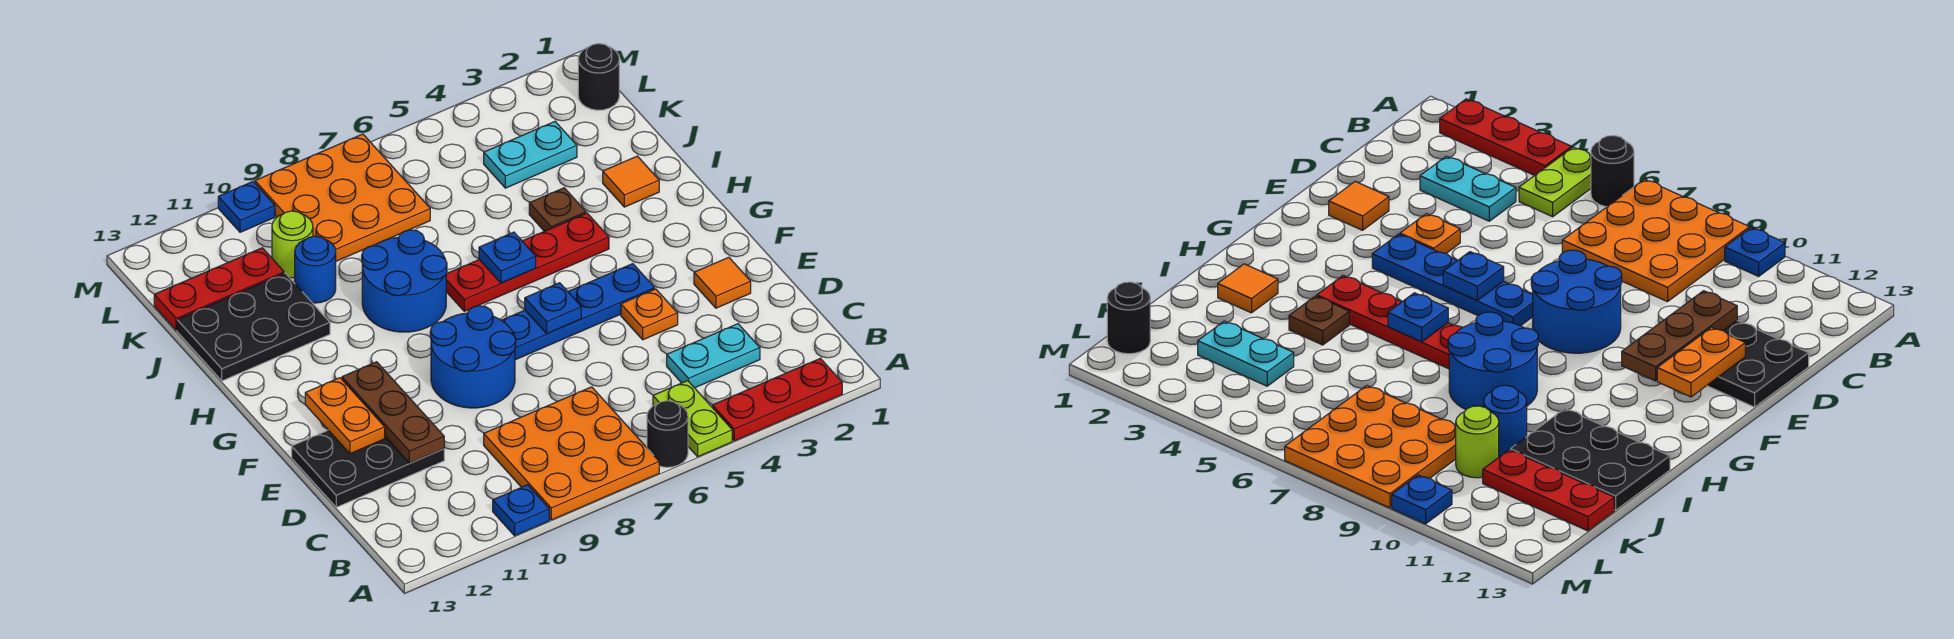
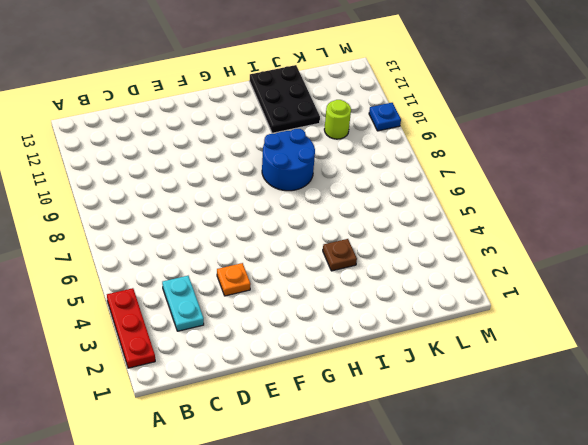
none -> lime plate A5:B5 level 1
none -> black round brick A6 level 1
none -> orange plate A7:C9 level 1

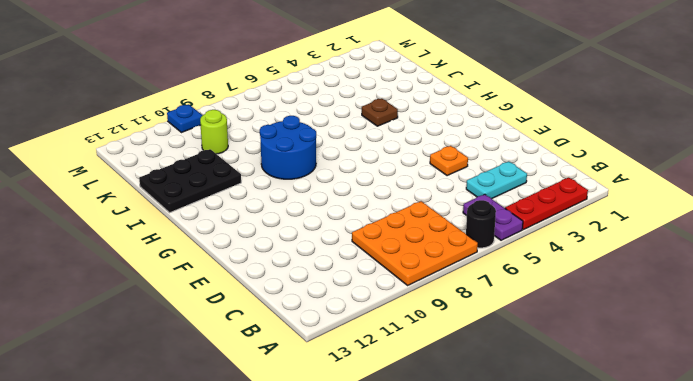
purple plate A5:B5 level 1 -> lime plate A5:B5 level 1
none -> blue plate A10 level 1
none -> black plate D11:E13 level 1
none -> orange tile E2 level 1

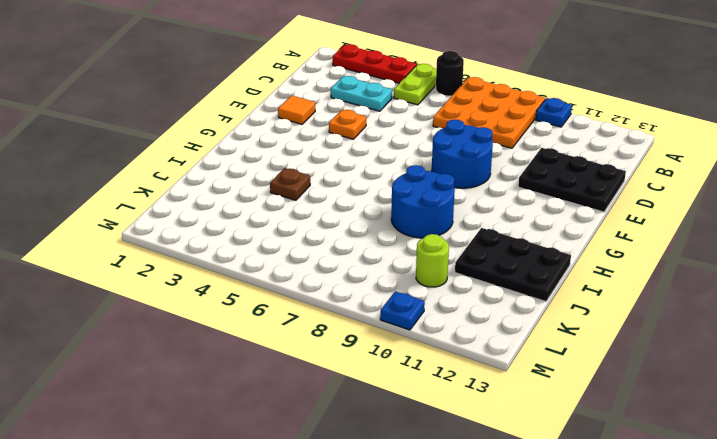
none -> blue plate F4:F7 level 1
none -> red plate H4:H7 level 1
none -> orange tile I2 level 1

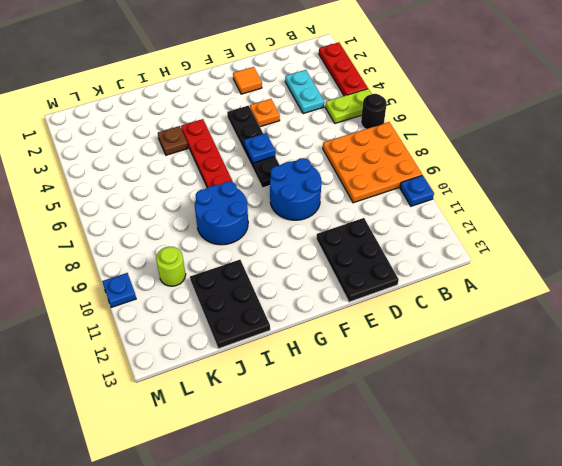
black plate F4:F7 level 1 -> blue plate F4:F7 level 1
none -> orange tile I2 level 1
none -> blue round brick J10 level 1
none -> cyan plate K3:K4 level 1

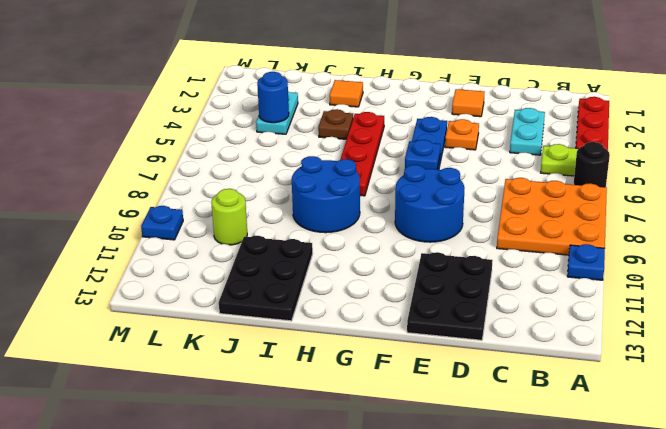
blue round brick K4 level 2 -> blue round brick J10 level 1
none -> orange plate K7:M9 level 1
none -> red plate K11:K13 level 1
none -> black round brick L1 level 1

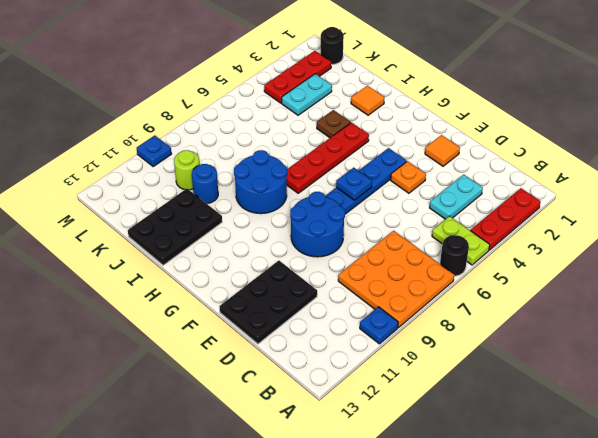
red plate L2:L4 level 1 -> red plate K11:K13 level 1
none -> orange plate K7:M9 level 1
none -> brown plate D11:F11 level 2
none -> orange plate E12:F12 level 2

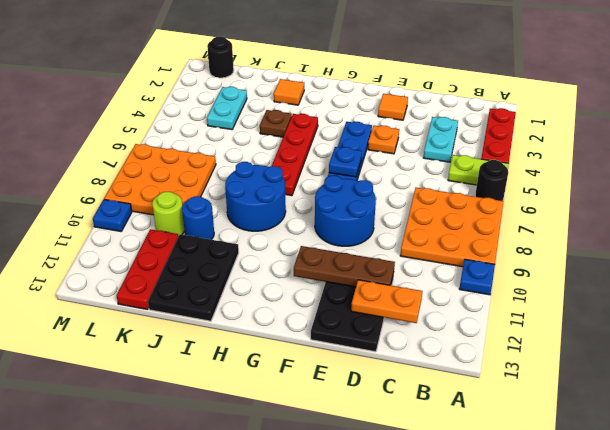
orange plate C12:D12 level 2 -> orange plate E12:F12 level 2
none -> blue plate H6 level 2

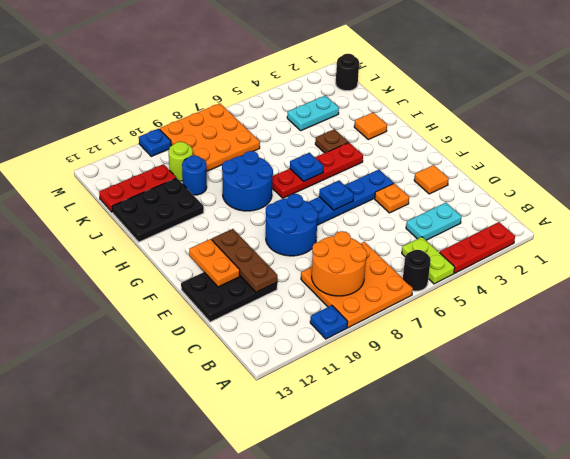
orange round brick B8:C9 level 2 -> none

